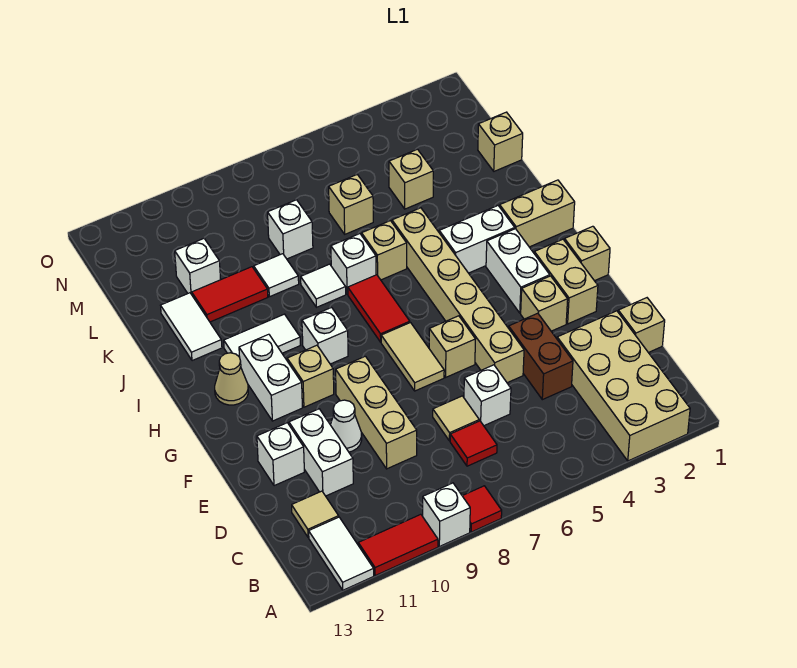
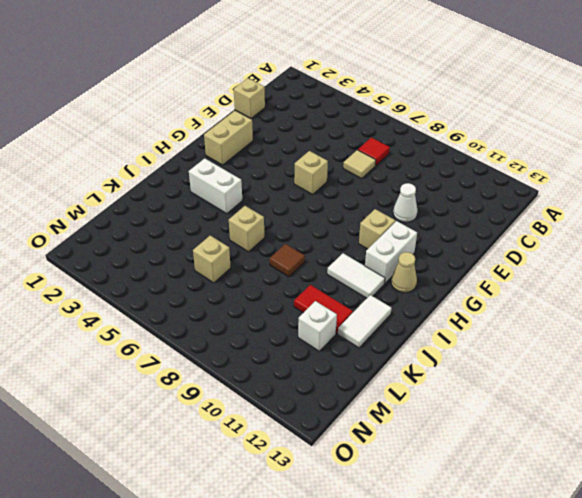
brown tile J8 level 1 -> white tile J8 level 1
none -> tan brick A2:D3 level 1
none -> red tile A8 level 1
none -> white brick A9 level 1
none -> red tile A10:A11 level 1

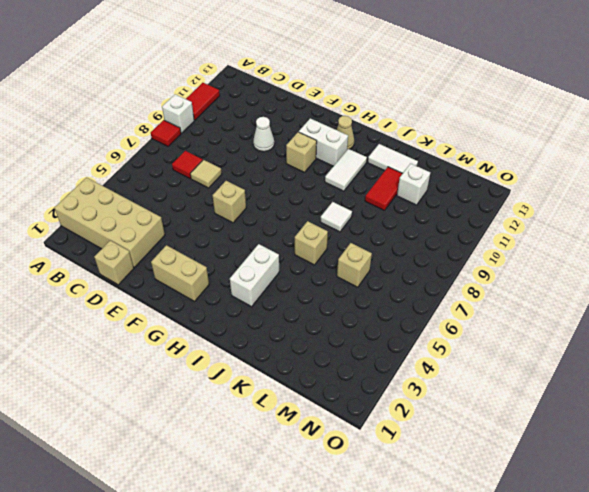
none -> white tile A12:B12 level 1
none -> tan tile C12 level 1
none -> brown brick D4:E4 level 1
none -> white brick D6 level 1

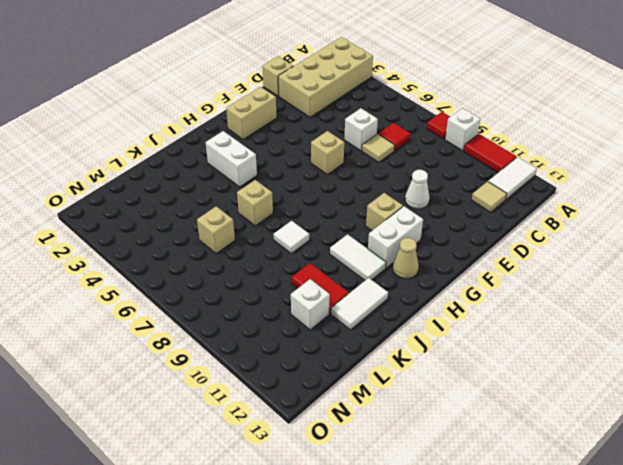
none -> brown brick D4:E4 level 1
none -> tan brick D9:F9 level 1
none -> white brick D11:E11 level 1
none -> tan brick E5:J5 level 1

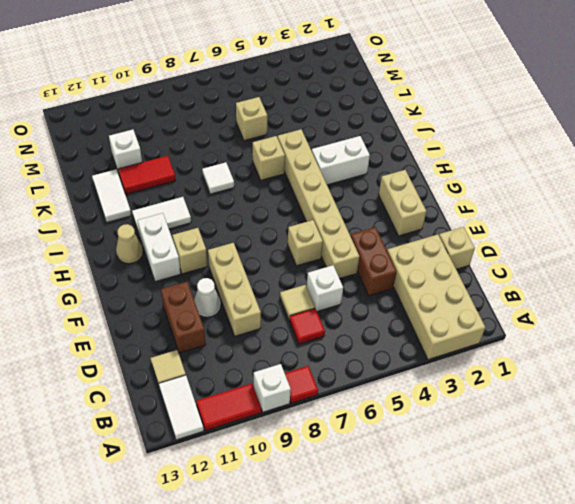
brown brick D11:E11 level 1 -> white brick D11:E11 level 1
none -> white brick E12 level 1
none -> tan brick F3 level 1
none -> tan tile F7:G7 level 1
none -> tan brick G1 level 1

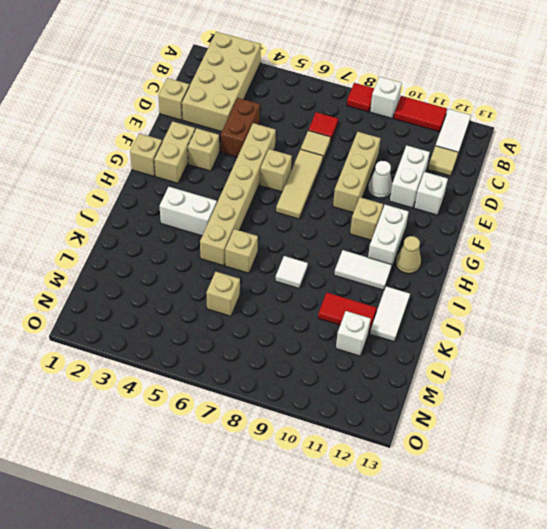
tan tile E7:G7 level 1 -> tan tile F7:G7 level 1
none -> white brick D6 level 1
none -> white brick G3:H3 level 1
none -> red tile H7:I7 level 1
none -> white brick H9 level 1

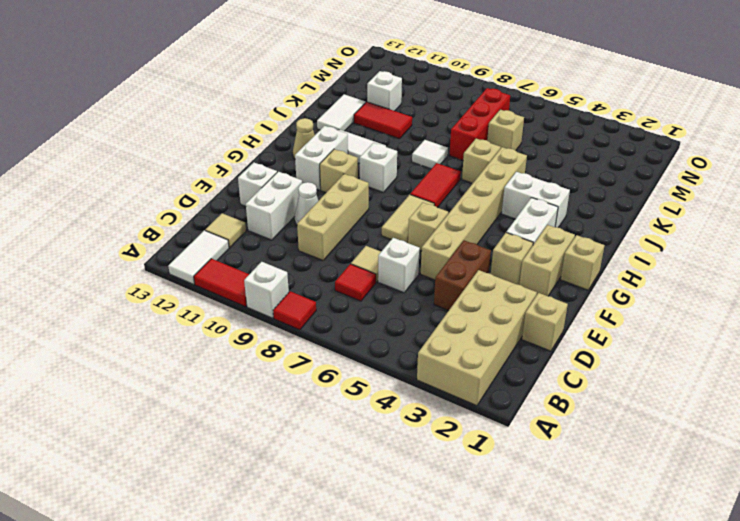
red brick K7:M7 level 1 -> none
none -> tan brick I1:I2 level 1
none -> white brick J7 level 1
none -> white tile K9 level 1
none -> tan brick L1 level 1

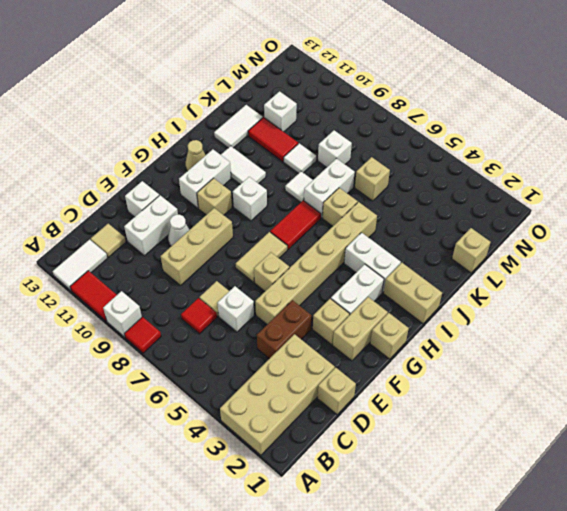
white brick J7:K7 level 1 -> white brick J7 level 1
none -> tan brick L4 level 1

